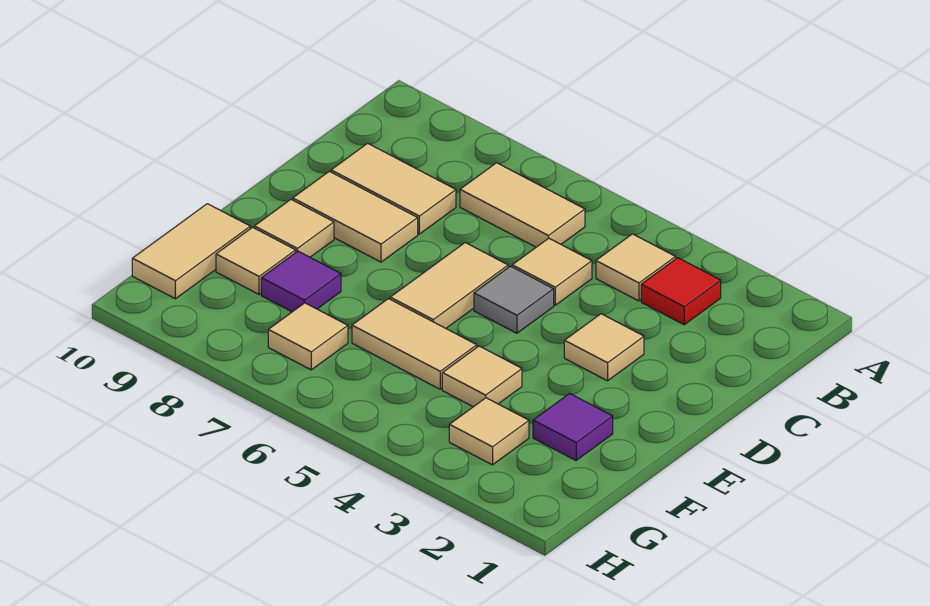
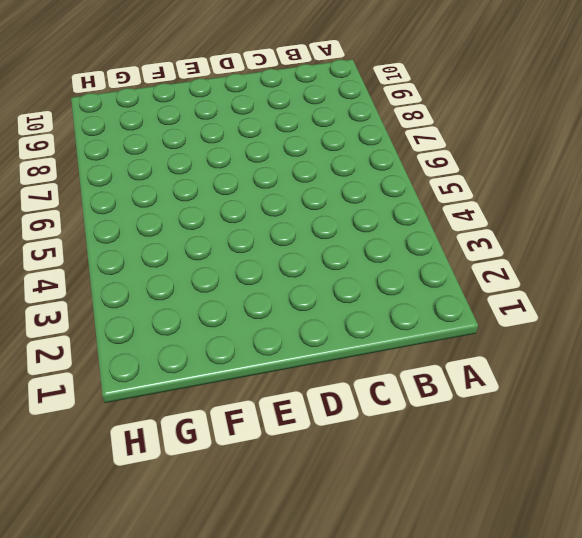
none -> red tile B3 level 1
none -> tan tile B4 level 1
none -> tan tile B6:B7 level 1

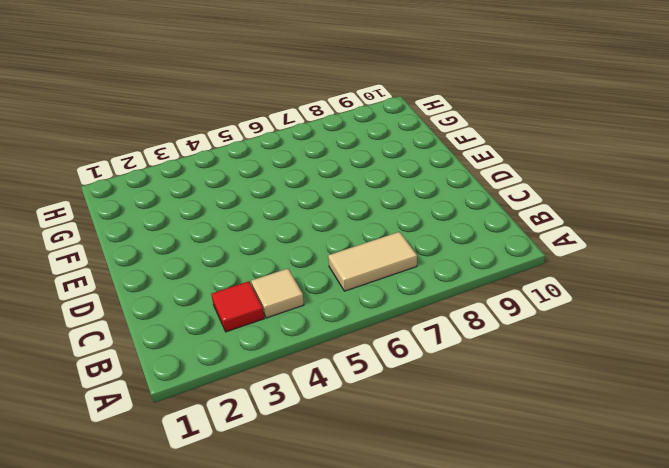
none -> tan tile C5 level 1
none -> tan tile C8:C9 level 1
none -> tan tile D3 level 1

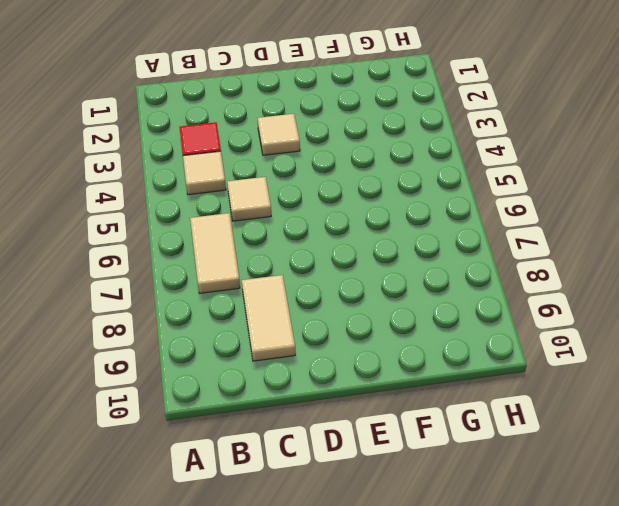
none -> grey tile D5 level 1
none -> tan tile D6:E6 level 1
none -> tan tile D8:D9 level 1

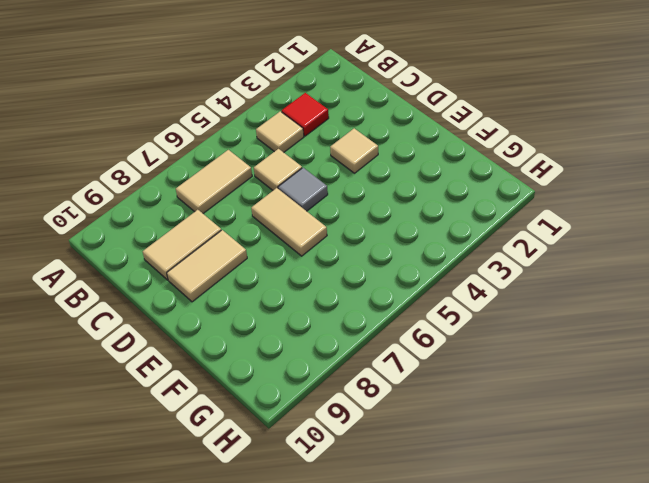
none -> tan tile E9 level 1
none -> purple tile F2 level 1
none -> tan tile F4 level 1

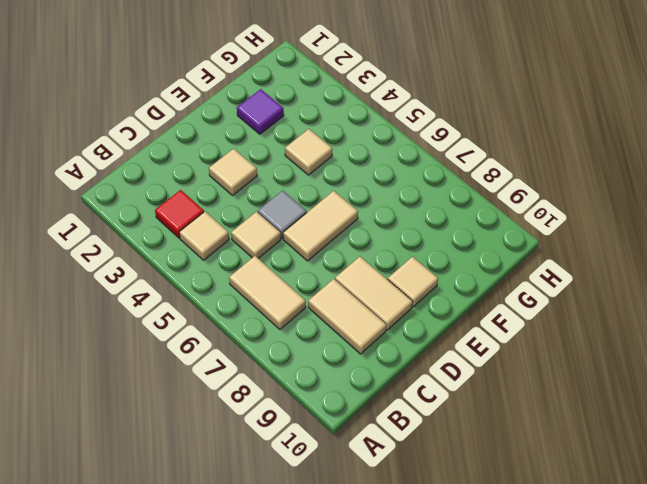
none -> tan tile F5:F6 level 1
none -> purple tile F8 level 1
none -> tan tile F9 level 1

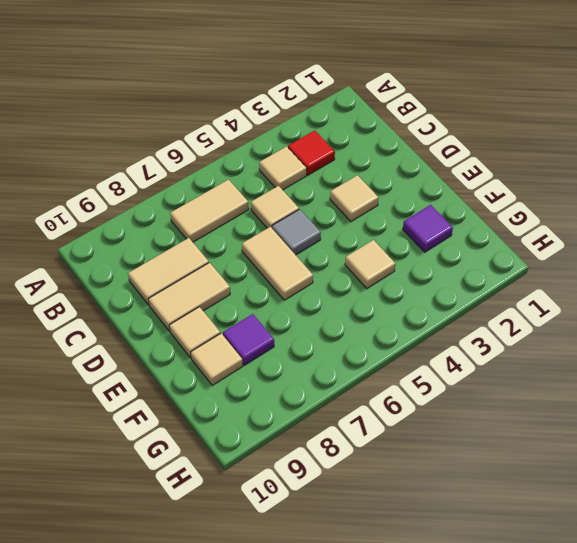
none -> tan tile F5:F6 level 1
none -> tan tile F10:G10 level 1
none -> tan tile G3 level 1

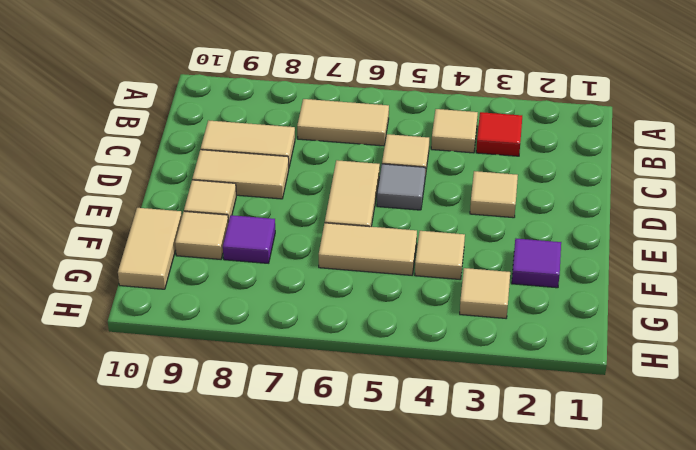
none -> tan tile G7 level 1

